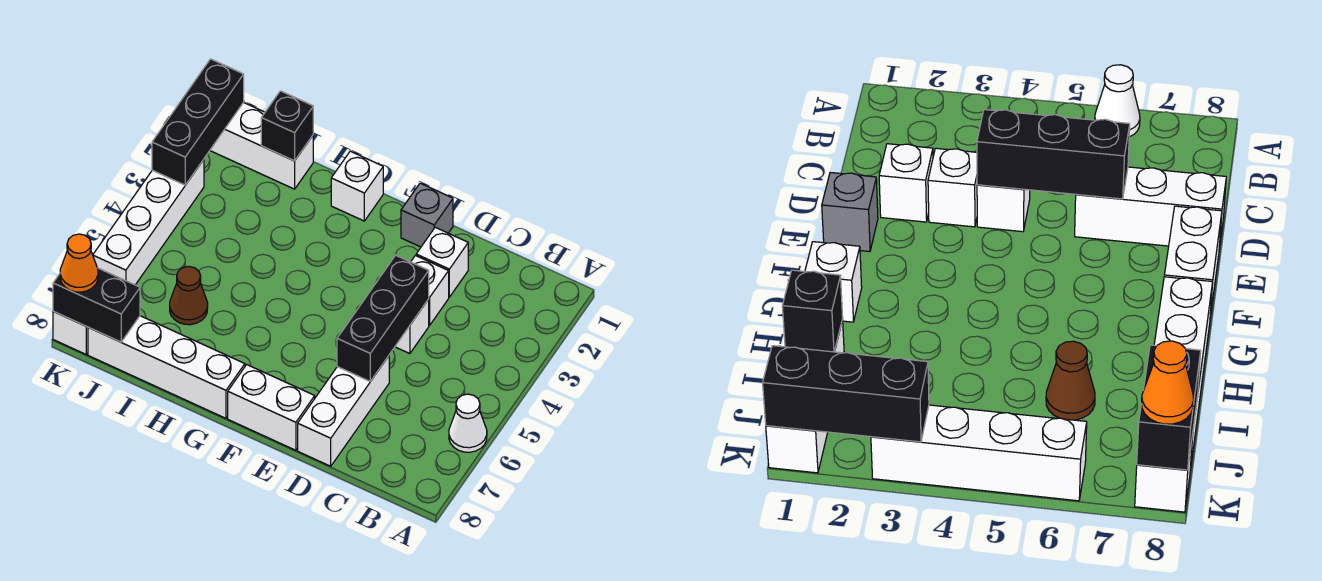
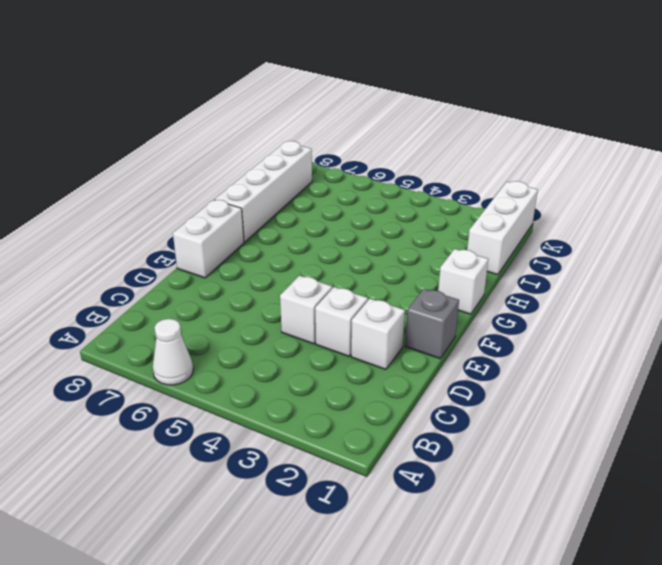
none -> white brick D6:D8 level 1
none -> brown cone I6 level 1
none -> white brick K3:K6 level 1

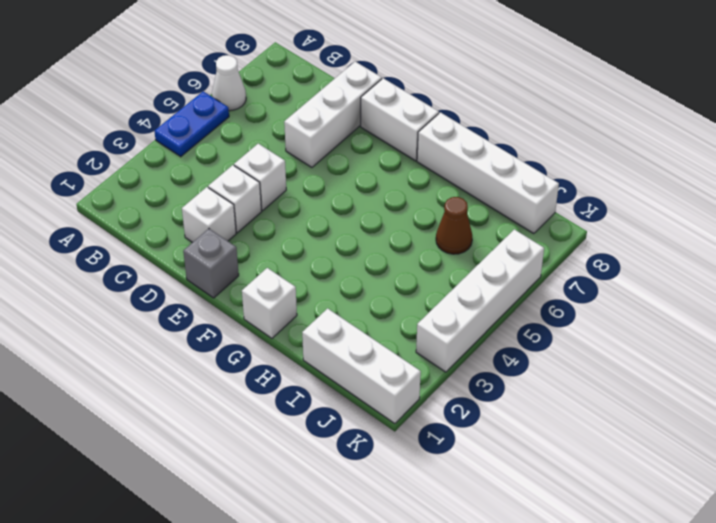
blue plate A4:A5 level 1 -> none
none -> white brick K8 level 1
none -> black brick D4:D6 level 2
none -> black brick I1 level 2

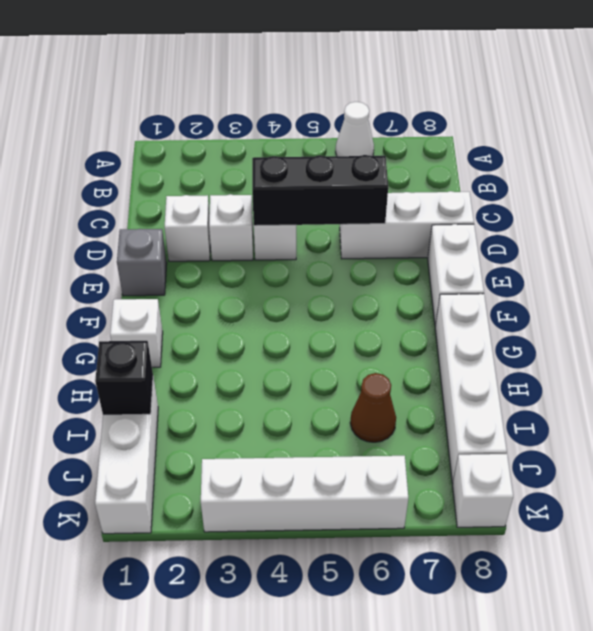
none -> black brick J8:K8 level 2
none -> black brick K1:K3 level 2
none -> orange cone K8 level 3

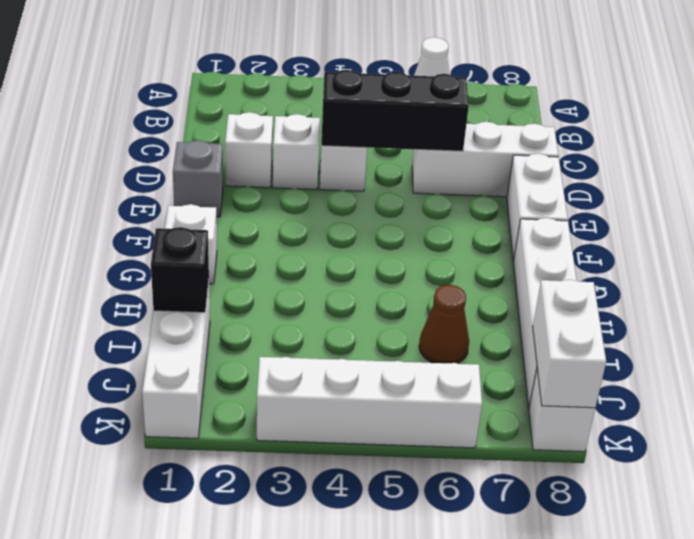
white brick J8:K8 level 2 -> black brick J8:K8 level 2
none -> black brick K1:K3 level 2
none -> orange cone K8 level 3

